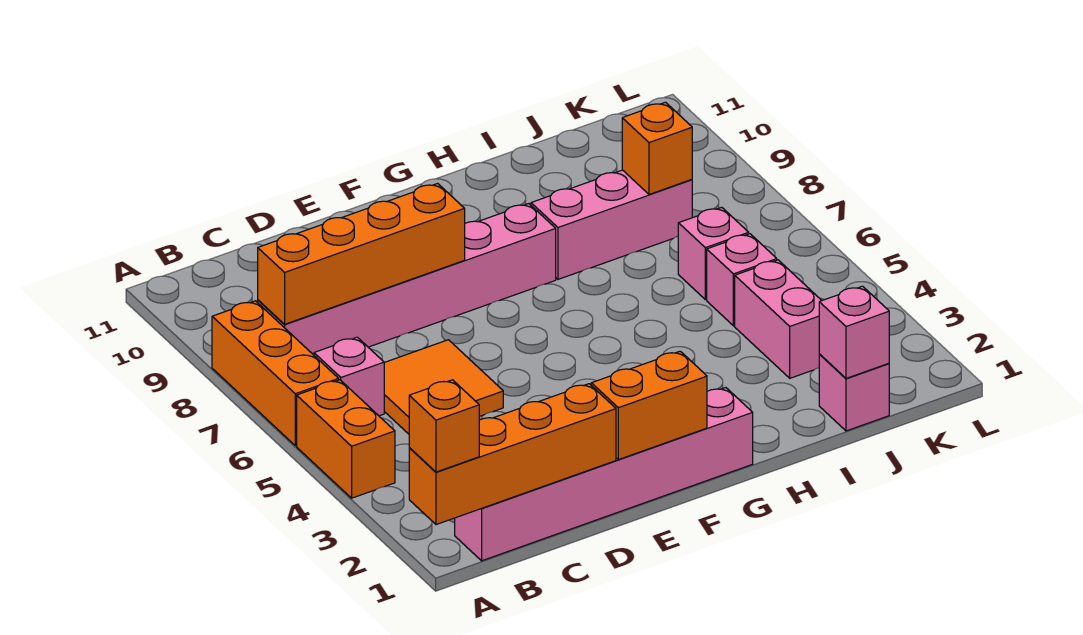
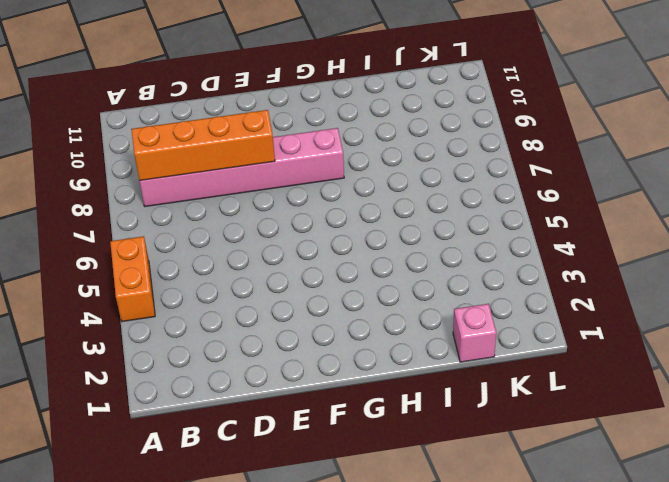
none -> orange brick A6:A8 level 1
none -> pink brick B1:G1 level 1
none -> pink brick B6 level 1

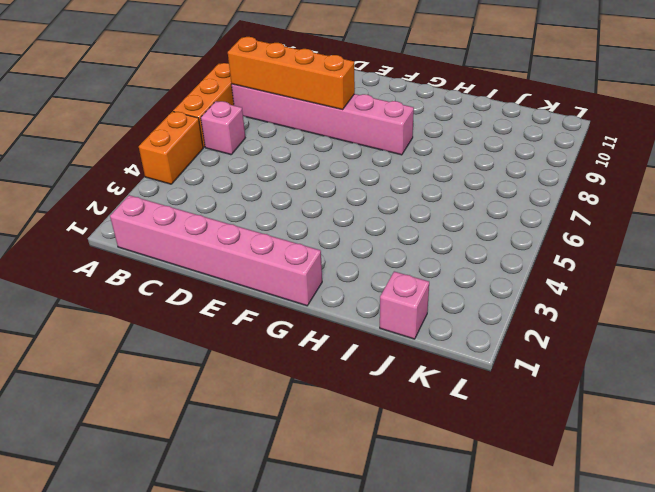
none -> orange tile C5:D6 level 1
none -> pink brick H8:J8 level 1
none -> pink brick J3:J4 level 1

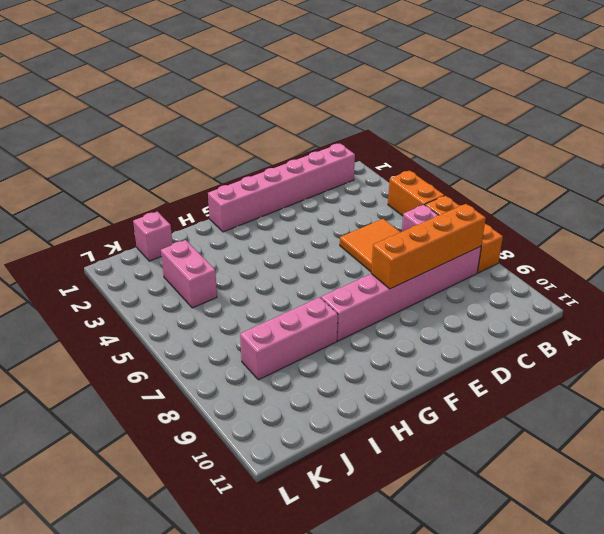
none -> pink brick J5 level 1
none -> pink brick J6 level 1
none -> orange brick A1:D1 level 2

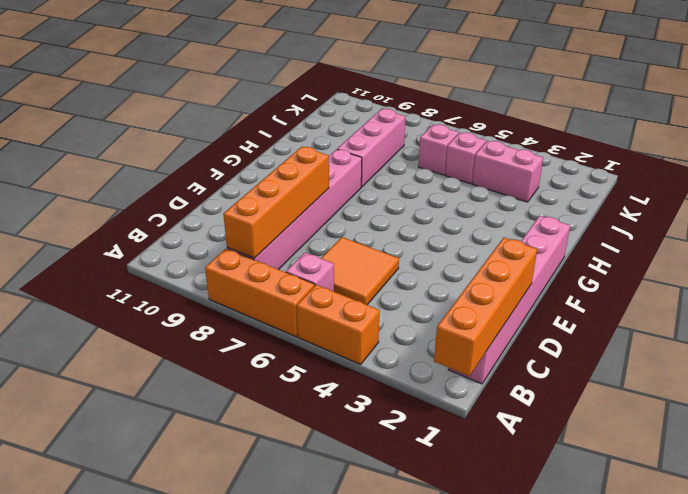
none -> pink brick J1 level 1
none -> orange brick E1:F1 level 2
none -> pink brick J1 level 2

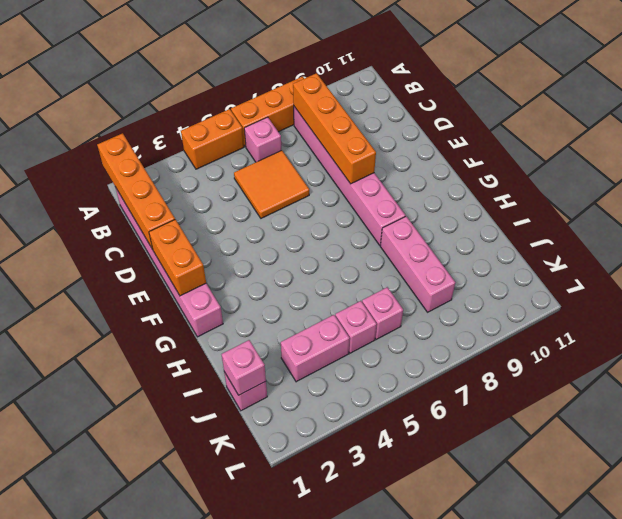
none -> orange brick J8 level 2
none -> orange brick A1 level 3

